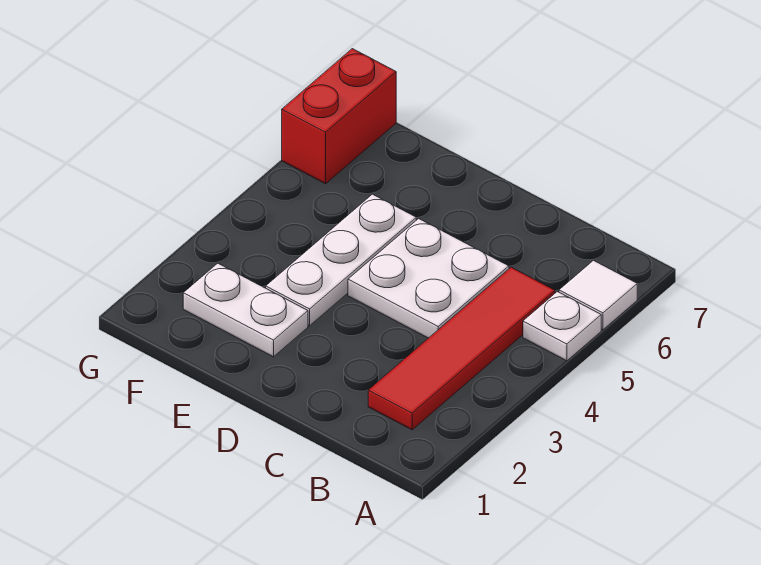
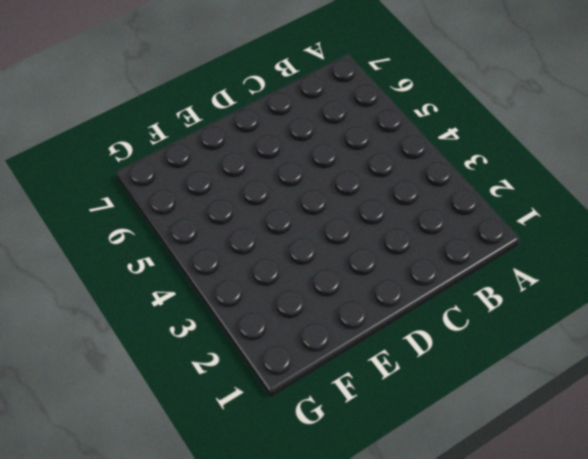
none -> white plate A5 level 1
none -> white tile A6 level 1

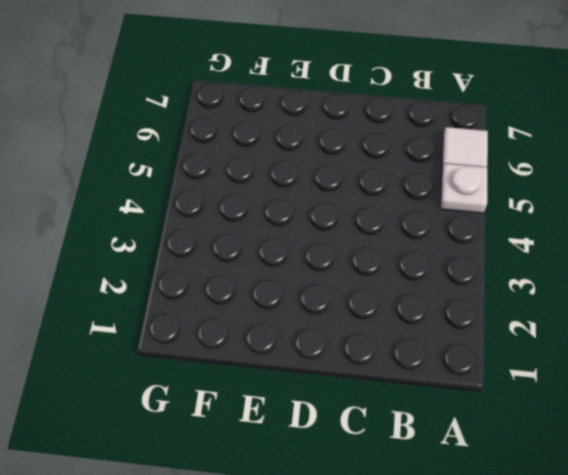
none -> red tile B2:B5 level 1
none -> white plate C4:D5 level 1

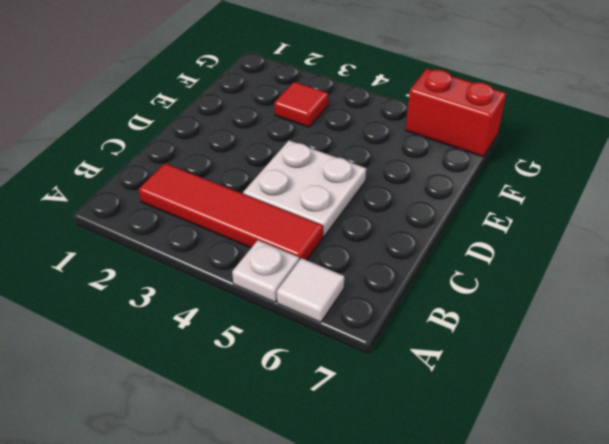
red tile F3 level 1 -> none
none -> white plate E2:F2 level 1
none -> white plate E3:E5 level 1

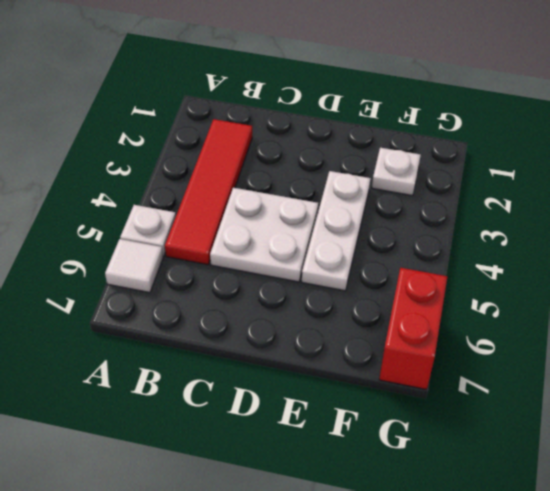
white plate F2 level 1 -> white plate E2:F2 level 1

